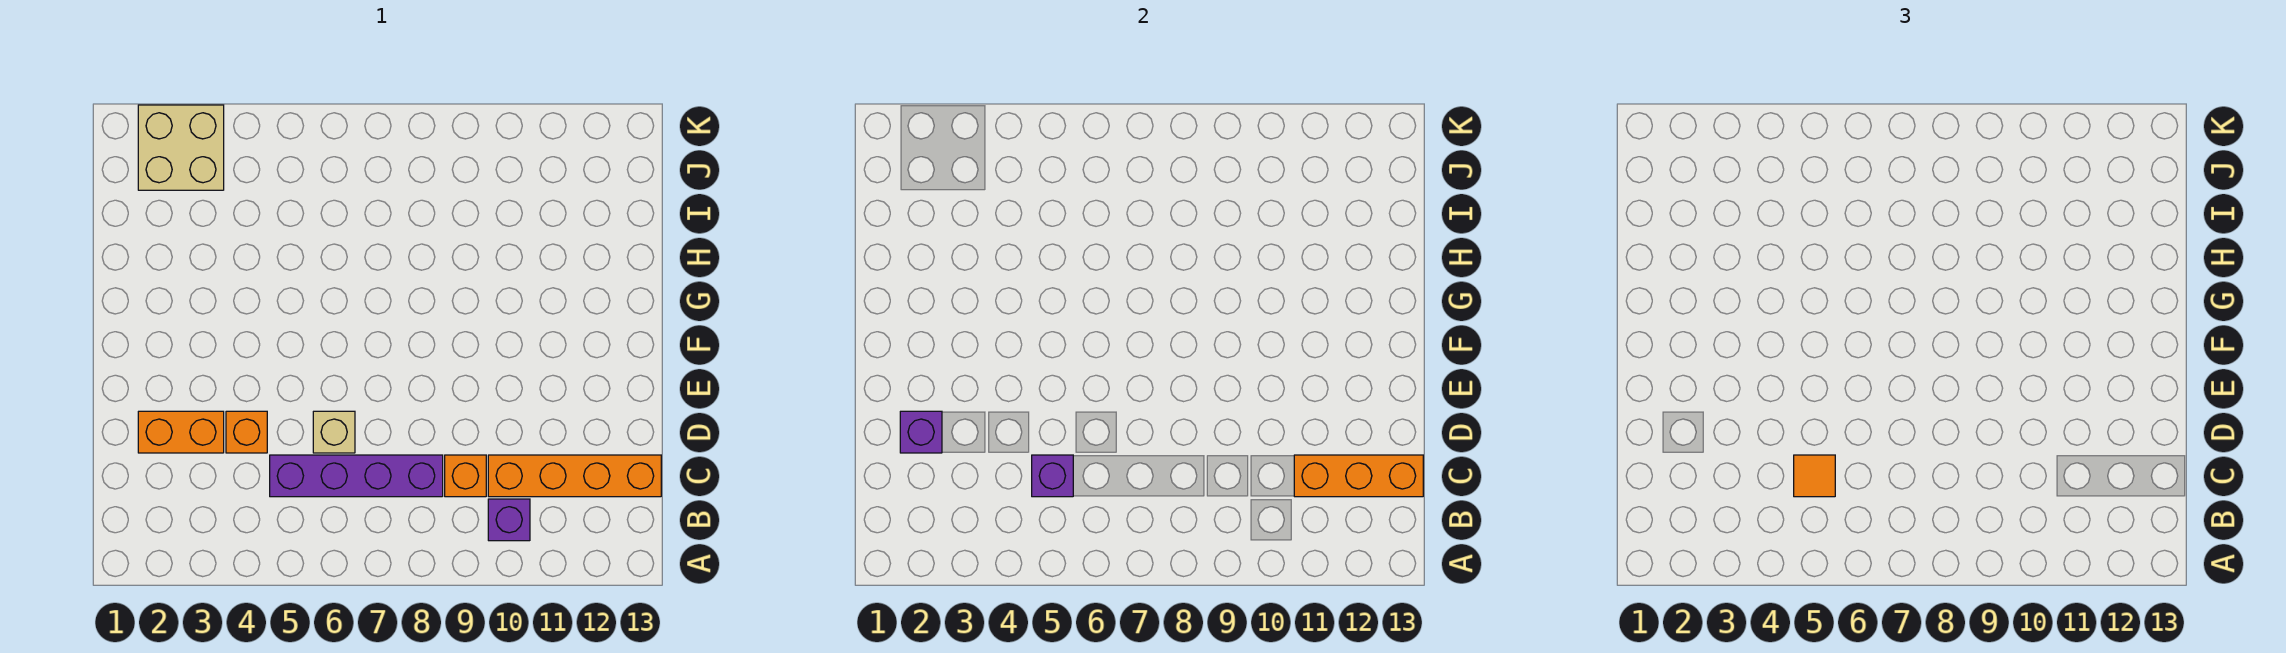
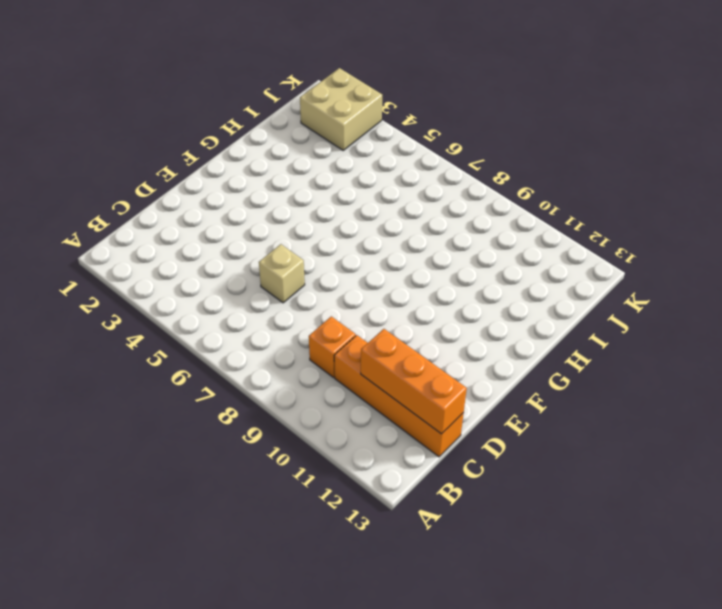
none -> purple brick B10 level 1
none -> purple brick C5:C8 level 1
none -> orange brick D2:D3 level 1

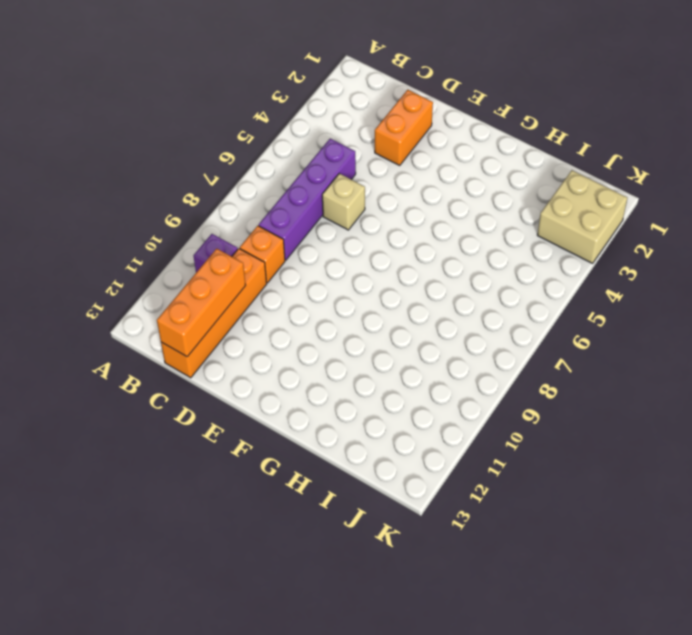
none -> orange brick D4 level 1
none -> purple brick C5 level 2
none -> purple brick D2 level 2

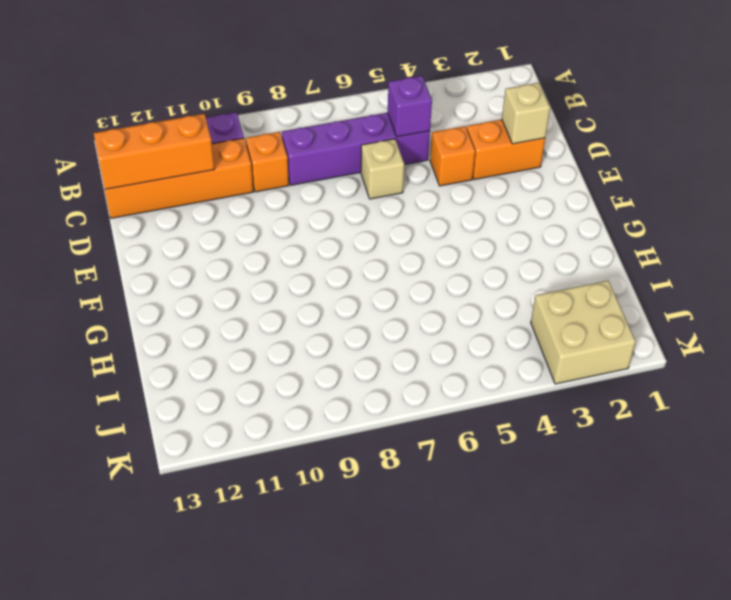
tan brick D2 level 2 -> purple brick D2 level 2
none -> orange tile C5 level 3

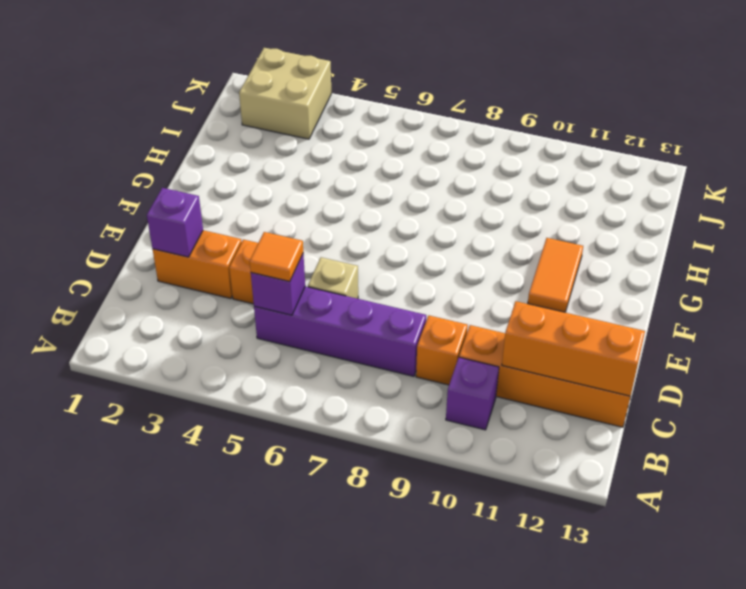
orange tile F11:G11 level 1 -> none

